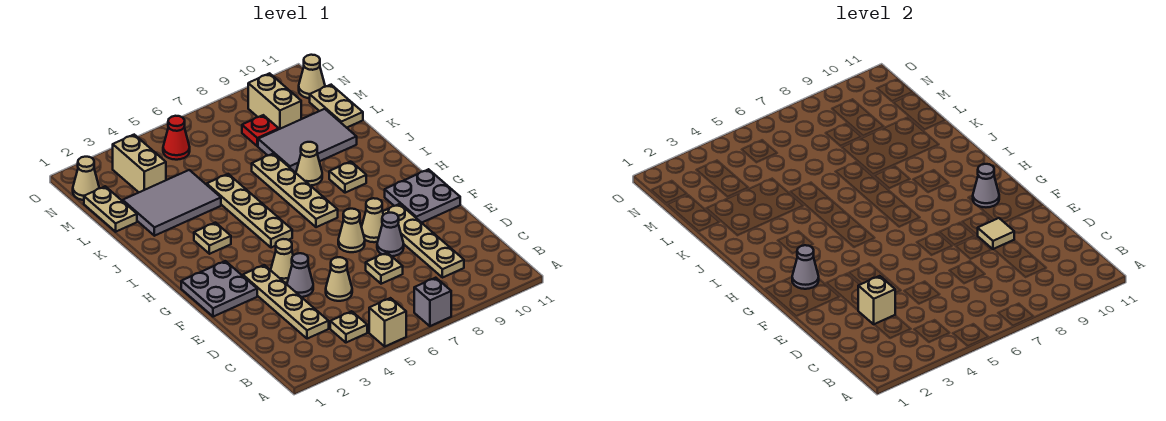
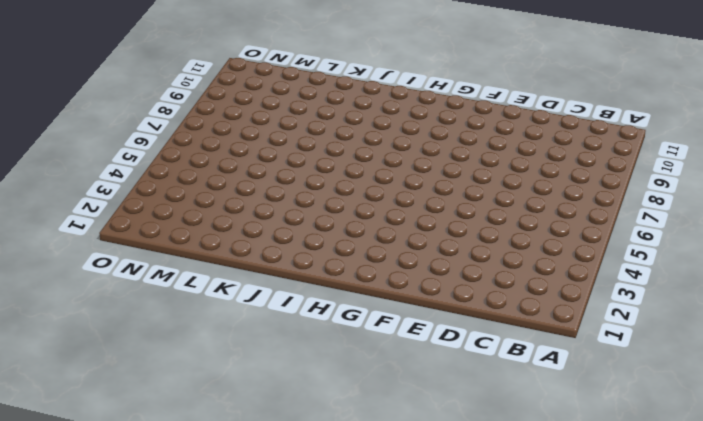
none -> tan brick A5 level 1
none -> grey brick A7 level 1
none -> tan plate B4 level 1
none -> tan plate C3:F3 level 1

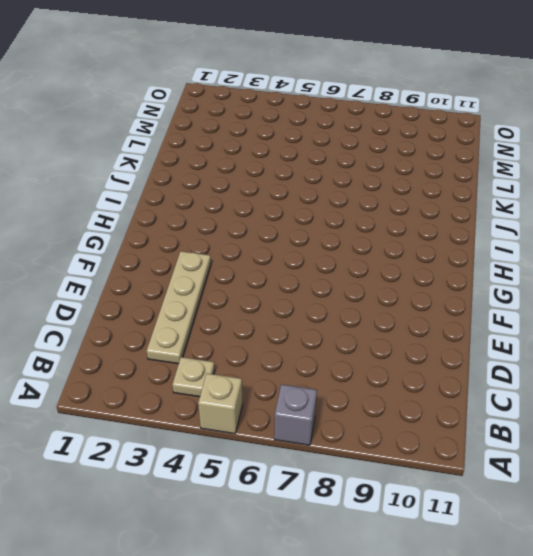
none -> tan plate C9:F9 level 1
none -> tan cone D5 level 1
none -> tan plate D7 level 1
none -> grey cone E4 level 1

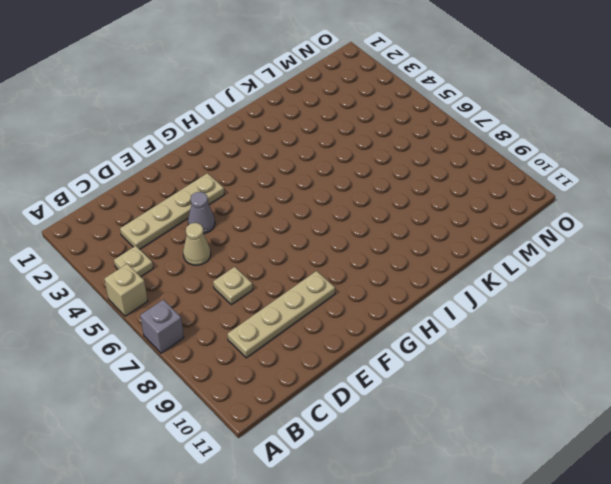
none -> grey cone E8 level 1
none -> grey plate F1:G2 level 1
none -> tan cone F4 level 1
none -> tan cone F7 level 1

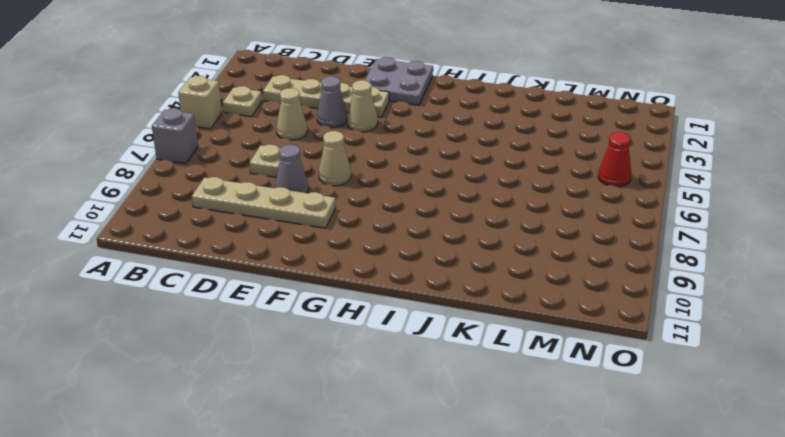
none -> tan cone F8 level 1
none -> grey plate F10:G11 level 1
none -> tan plate H5:K5 level 1
none -> tan plate H7:K7 level 1

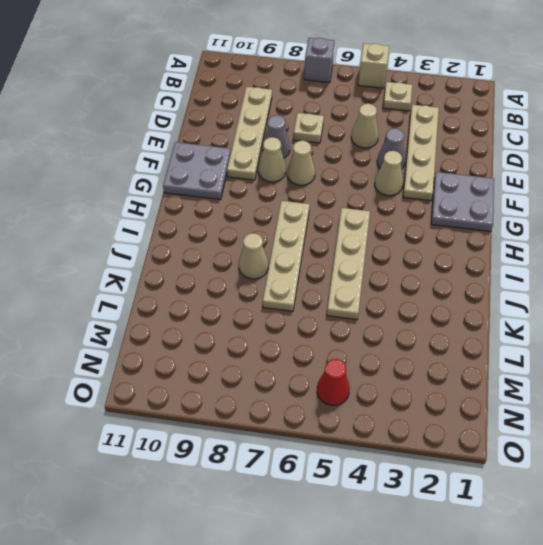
none -> tan plate I3 level 1
none -> tan plate I9 level 1
none -> grey tile K2:L4 level 1
none -> grey tile K8:L10 level 1

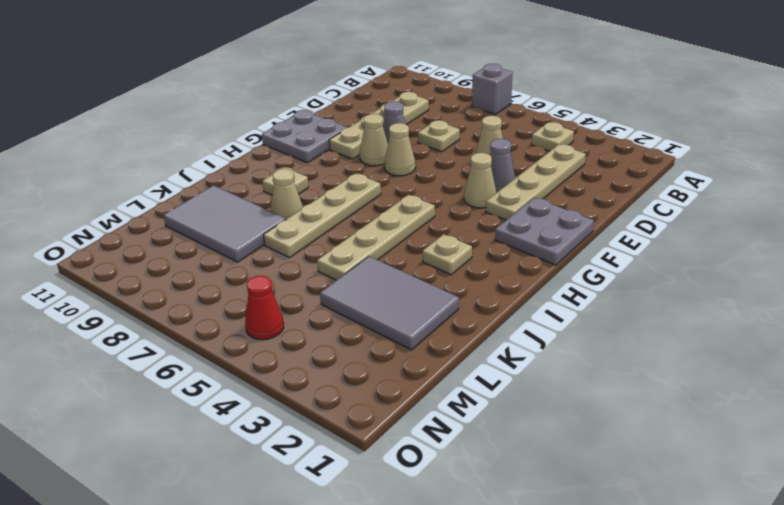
none -> tan brick A5 level 1
none -> tan plate L1:M1 level 1
none -> tan plate L11:M11 level 1
none -> tan brick M3:N3 level 1

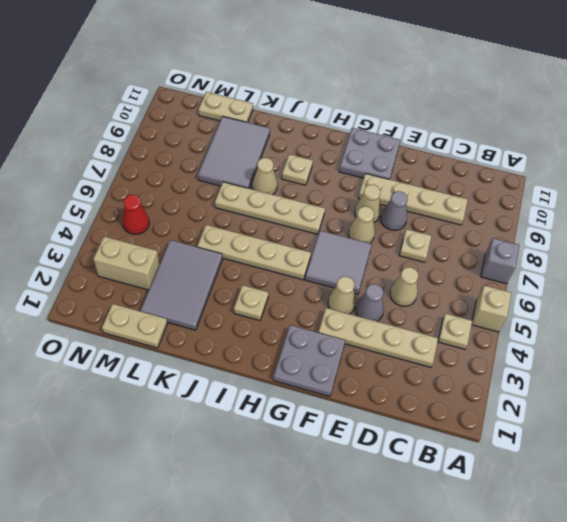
grey tile F5:G6 level 1 -> none
none -> red plate M8 level 1
none -> tan brick M9:N9 level 1
none -> tan cone N1 level 1
none -> tan cone N11 level 1

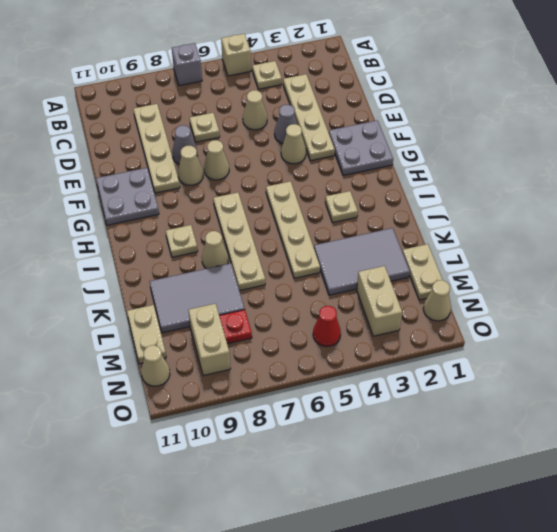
none -> tan brick D3 level 2
none -> tan tile E9 level 2
none -> grey cone G2 level 2
none -> grey cone G10 level 2

